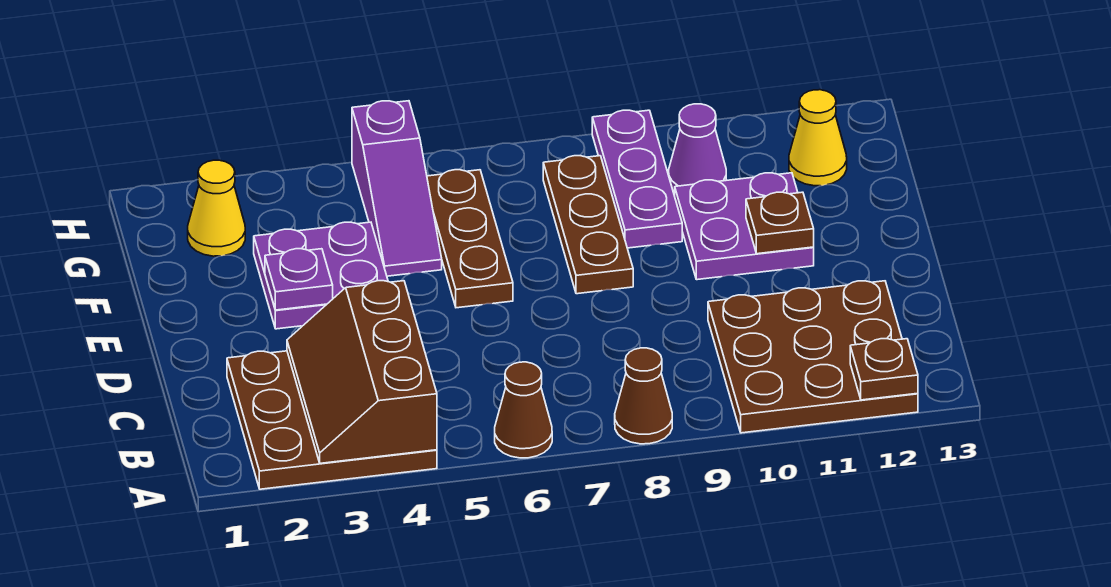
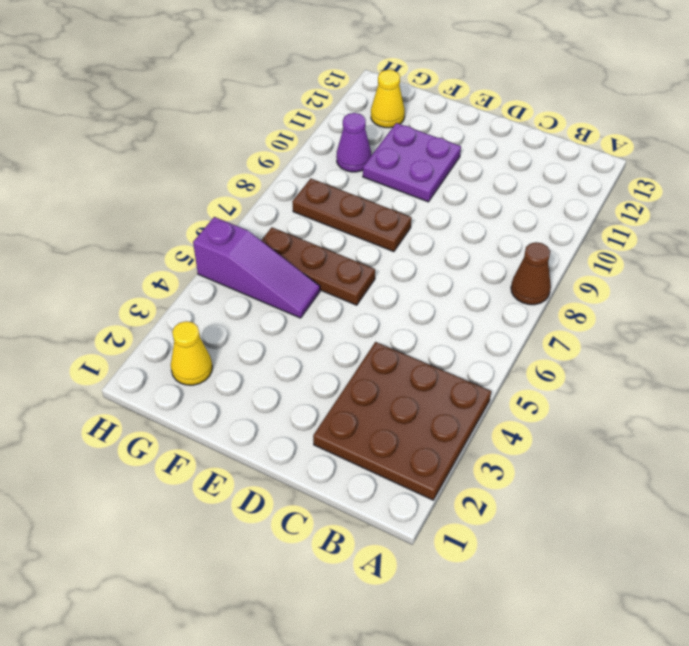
none -> brown cone A6 level 1
none -> brown plate A10:C12 level 1
none -> purple plate E3:F4 level 1

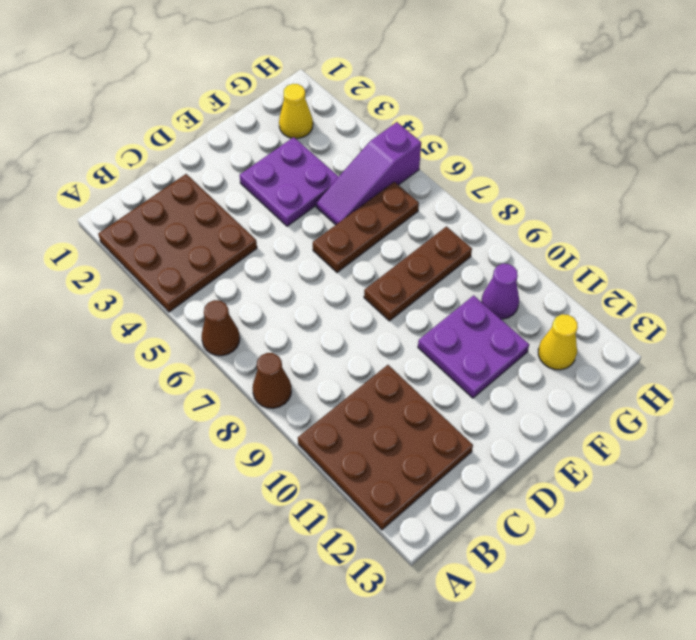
none -> purple plate F9:H9 level 1
none -> brown slope A3:C4 level 2 top 4
none -> brown plate A12 level 2

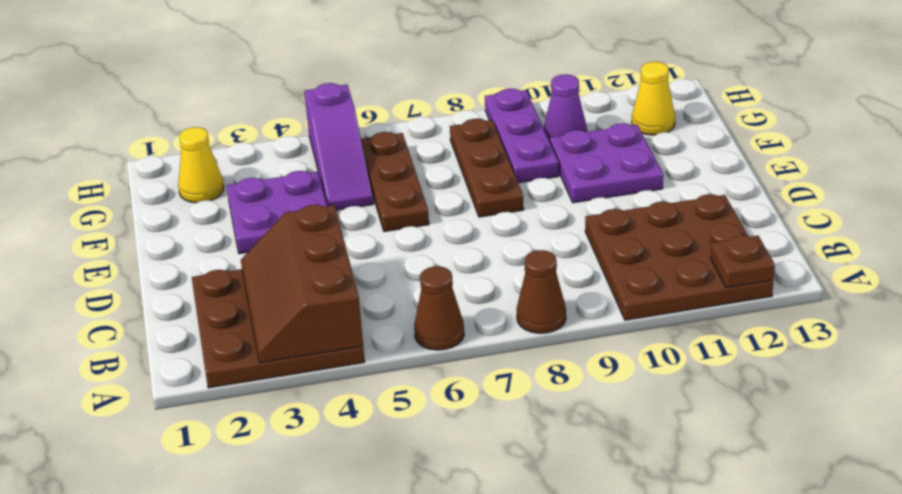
none -> purple plate E3 level 2
none -> brown plate E11 level 2

